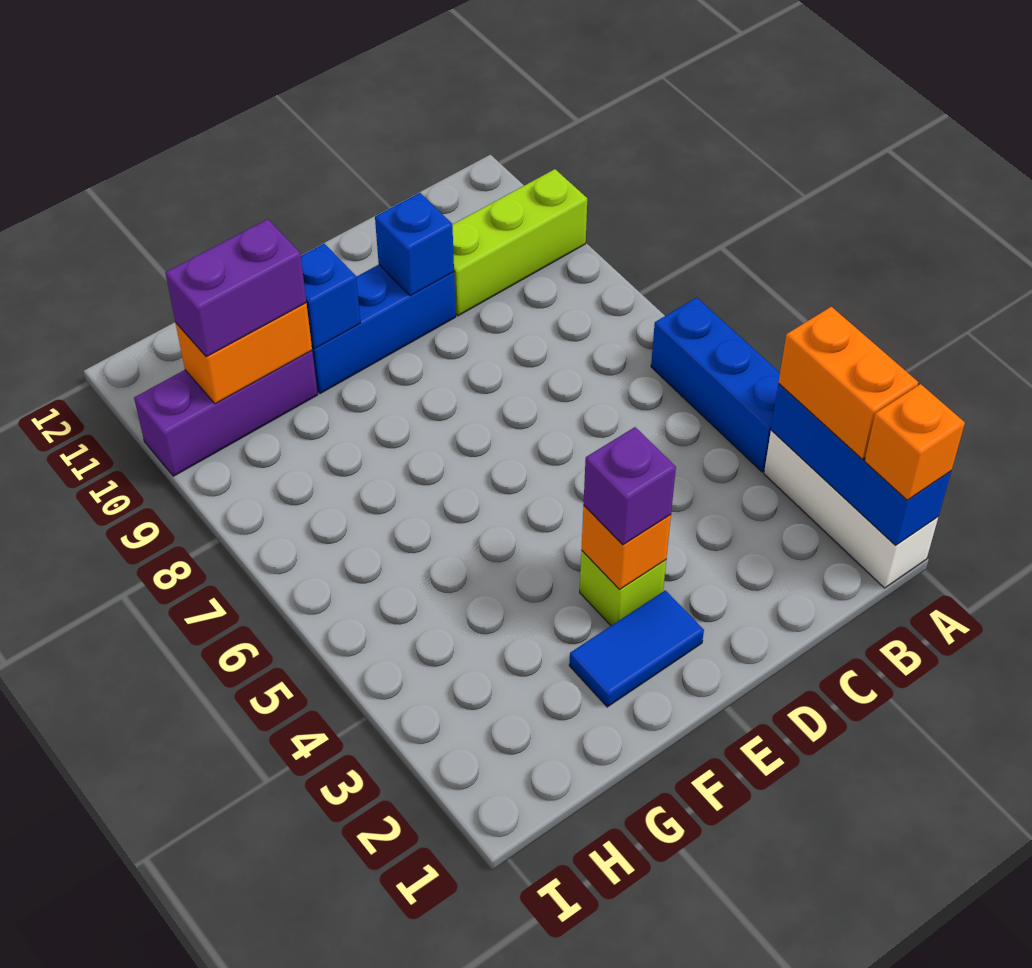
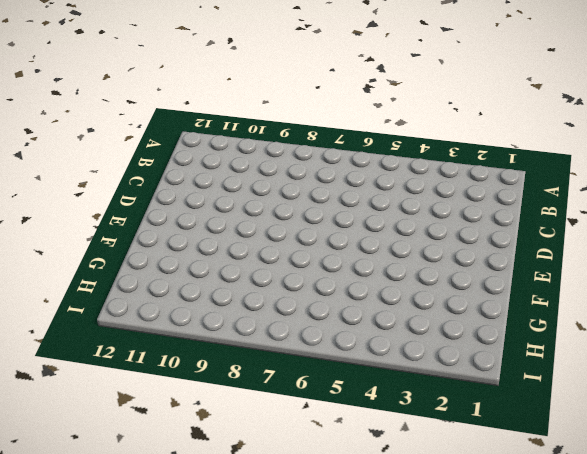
none -> white brick A1:A3 level 1
none -> blue brick A4:A6 level 1
none -> lime brick A10:C10 level 1

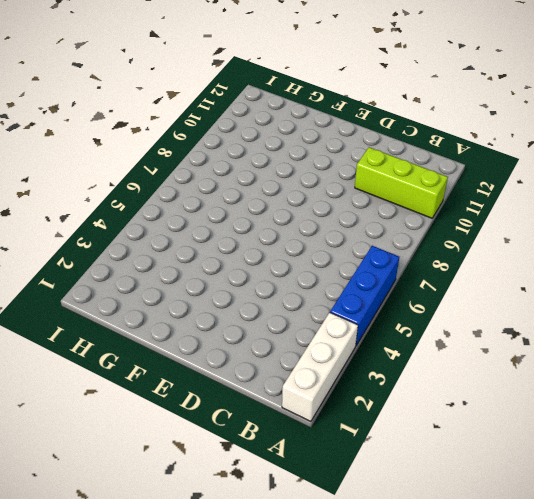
none -> blue brick D10:F10 level 1
none -> blue tile E2:F2 level 1
none -> lime brick E3 level 1

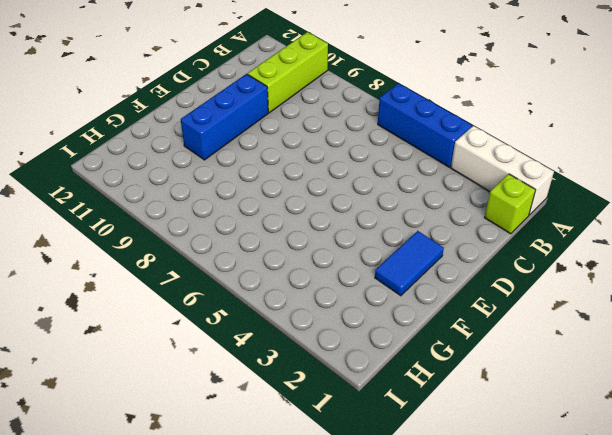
lime brick B1 level 1 -> lime brick E3 level 1
none -> purple brick G10:I10 level 1
none -> blue brick A1:A3 level 2
none -> blue brick D10 level 2

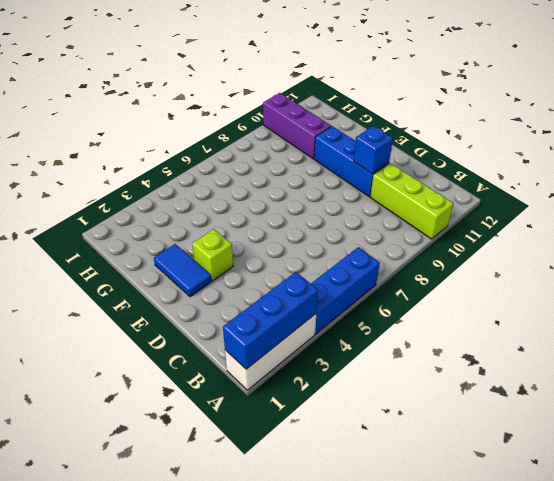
none -> orange brick E3 level 2
none -> blue brick F10 level 2
none -> orange brick G10:H10 level 2

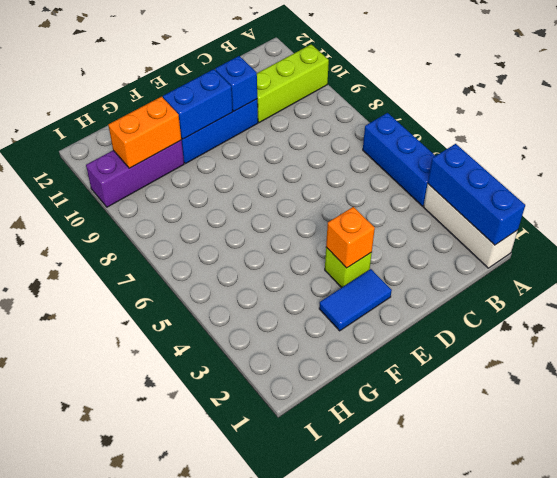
blue brick E10:F10 level 2 -> blue brick F10 level 2
none -> orange brick A1 level 3
none -> orange brick A2:A3 level 3
none -> purple brick E3 level 3

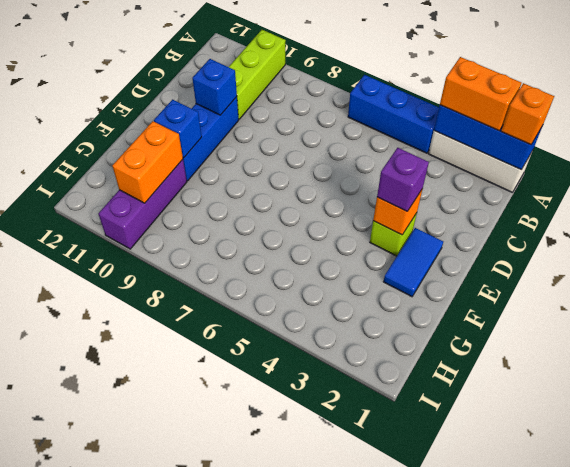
none -> purple brick G10:H10 level 3

